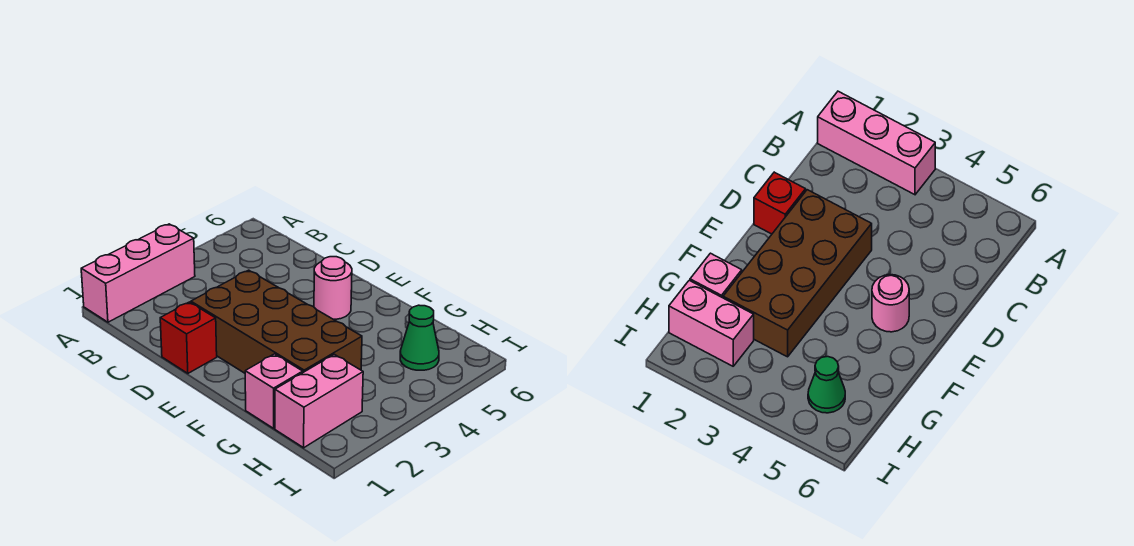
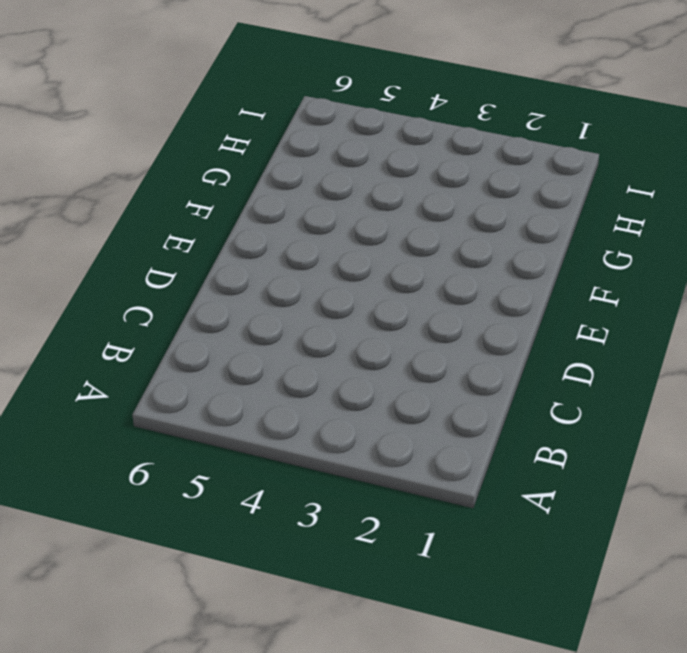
none -> pink brick A1:A3 level 1
none -> red brick D1 level 1

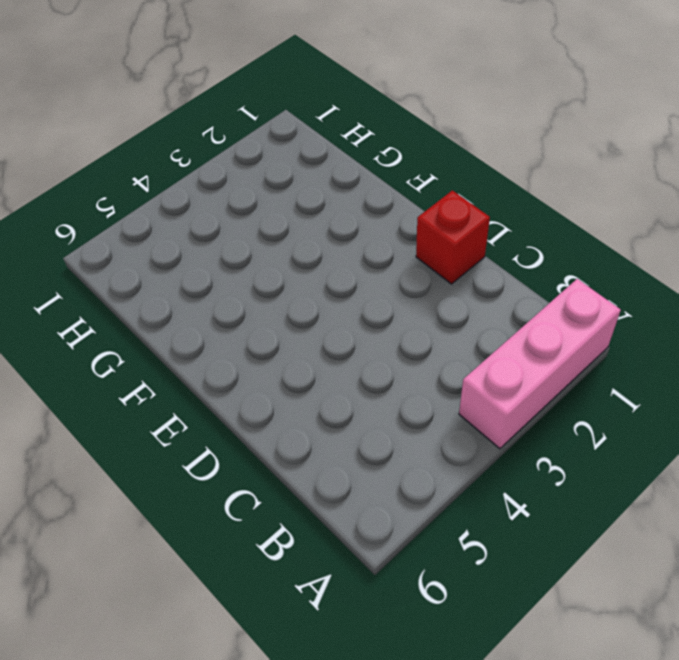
none -> brown brick D2:G3 level 1
none -> pink round brick E5 level 1

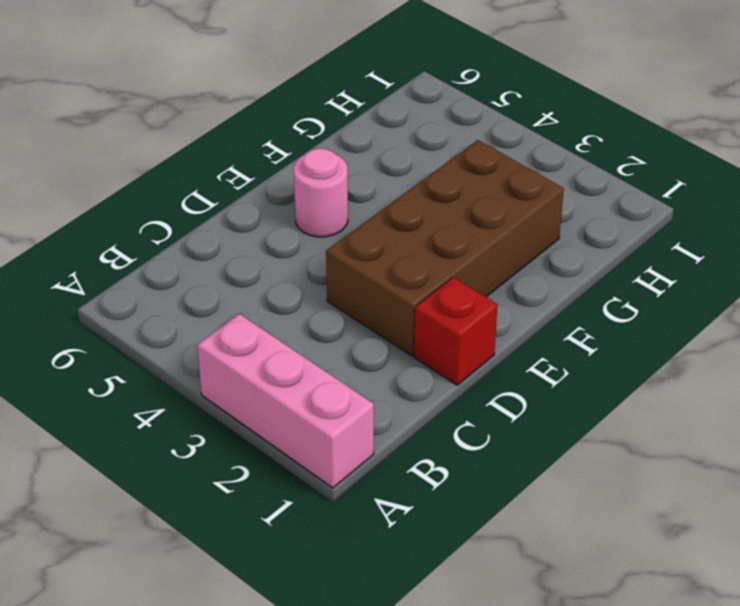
none -> pink brick G1 level 1
none -> pink brick H1:H2 level 1

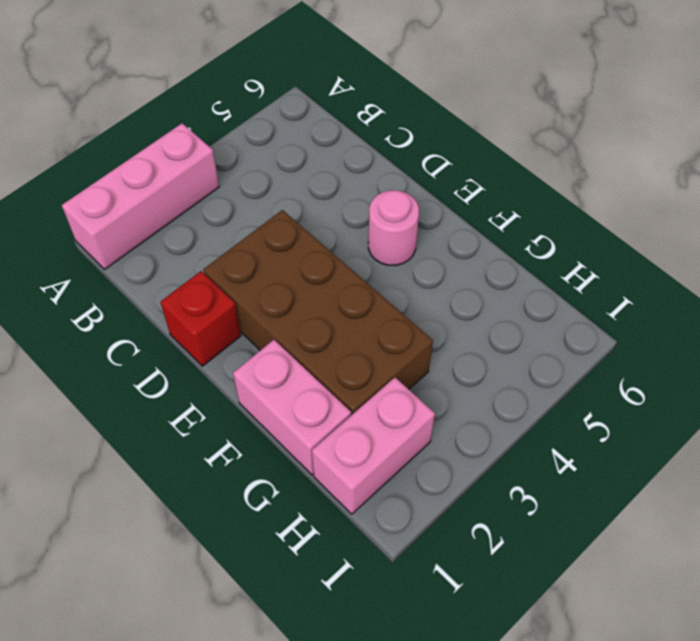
pink brick F1:G1 level 1 -> pink brick G1 level 1
none -> green cone H5 level 1

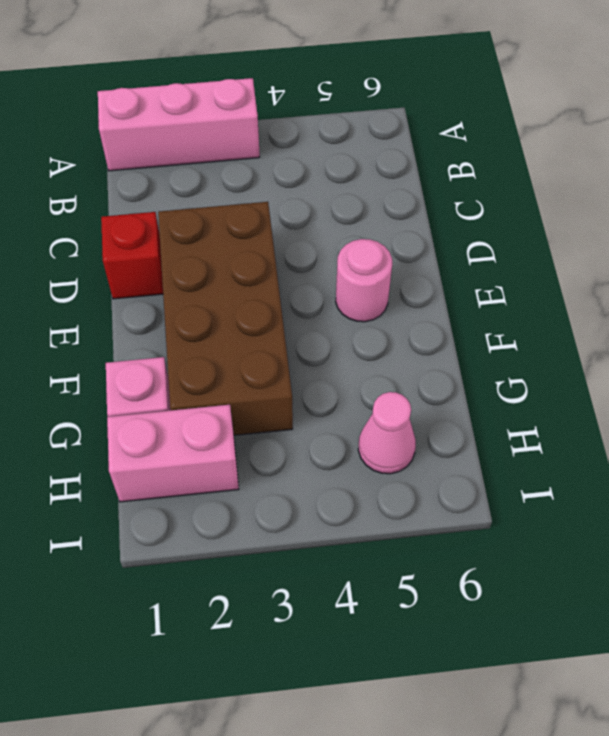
pink cone H5 level 1 -> green cone H5 level 1

